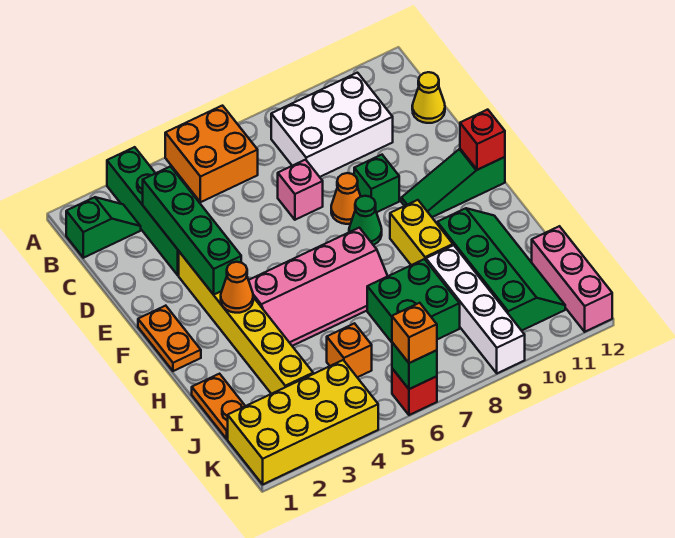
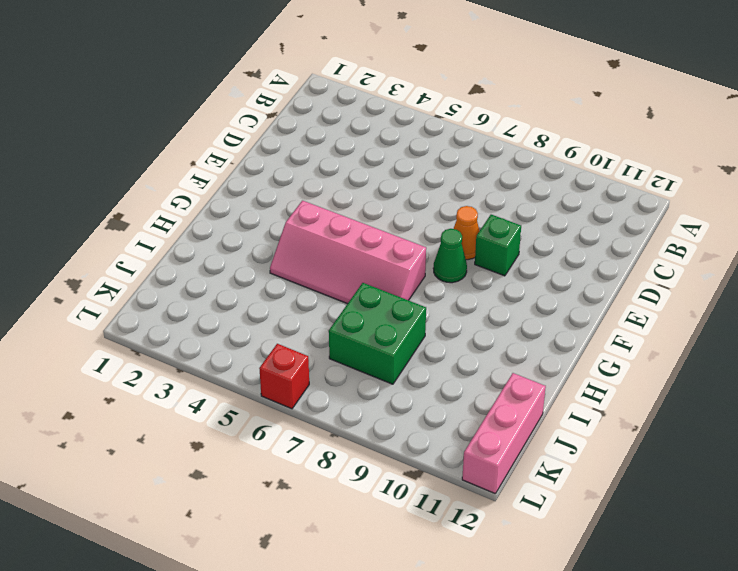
none -> green brick A3:D3 level 1
none -> orange brick A5:B6 level 1
none -> green slope B1:B2 level 1 top 1

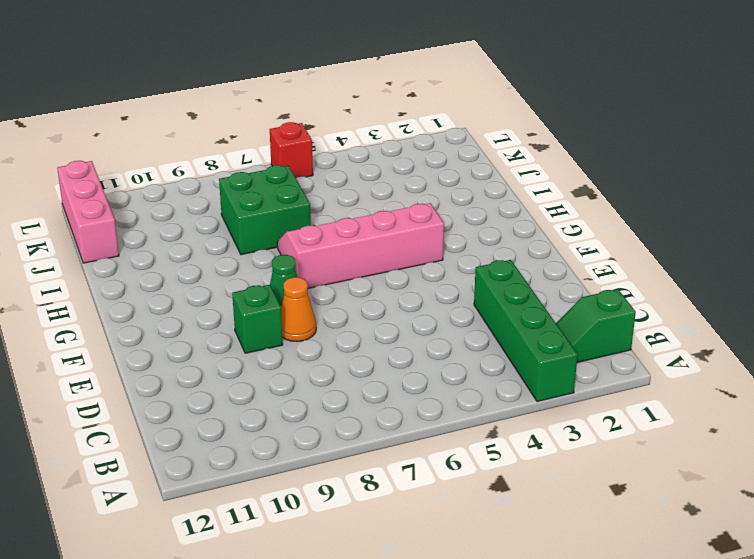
none -> orange brick A5:B6 level 1
none -> white brick B8:C10 level 1
none -> yellow cone C12 level 1

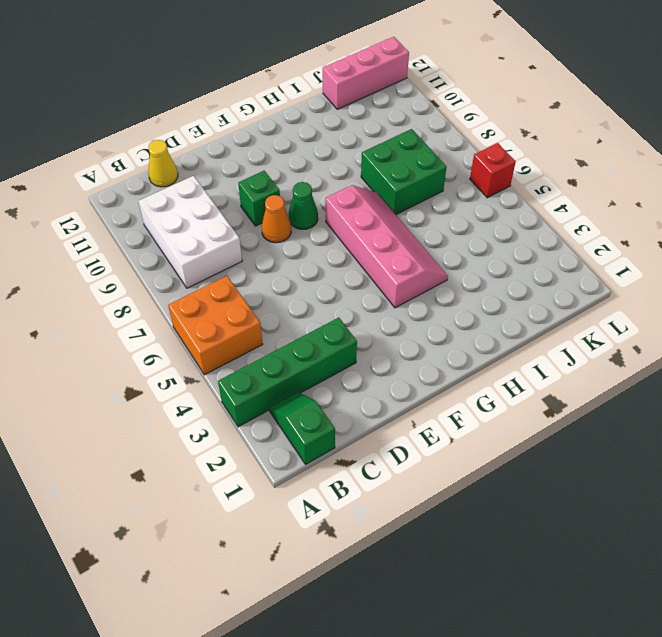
none -> pink brick D7 level 1
none -> yellow brick E3:J3 level 1
none -> orange plate F1:G1 level 1

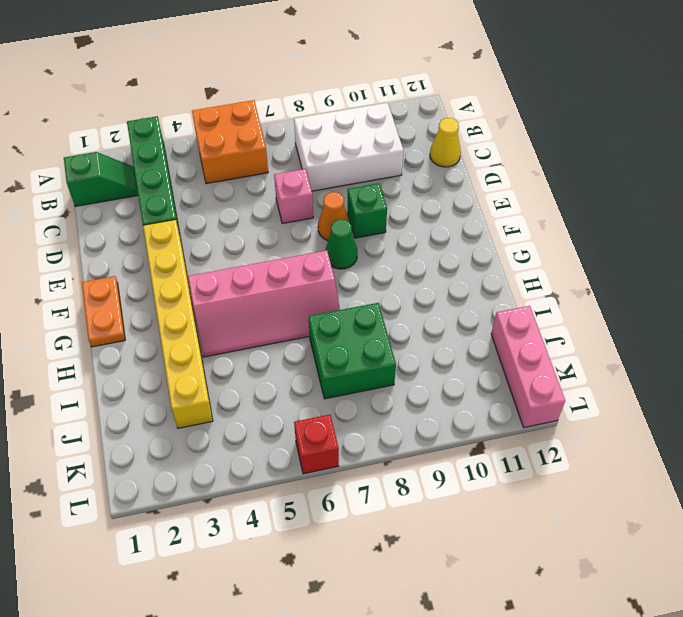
none -> green slope F10:F12 level 1 top 12
none -> yellow brick G9:H9 level 1
none -> green slope H10:K11 level 1 top 10

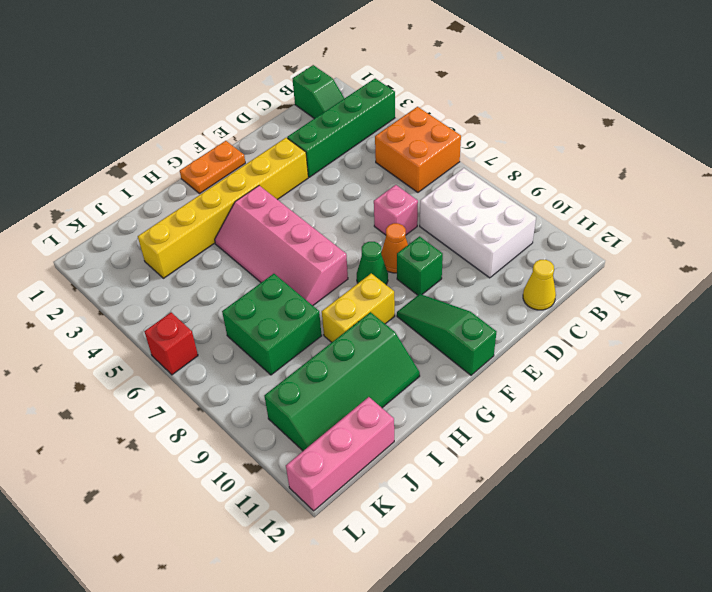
none -> orange plate I1:J1 level 1
none -> white brick I9:L9 level 1
none -> orange brick J5 level 1

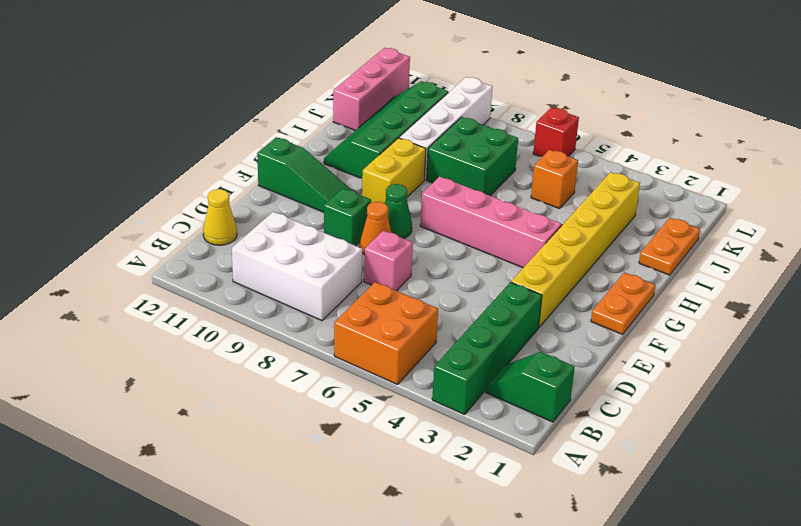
none -> yellow brick K1:L4 level 1
none -> green brick C3:F3 level 2
none -> red brick F12 level 2

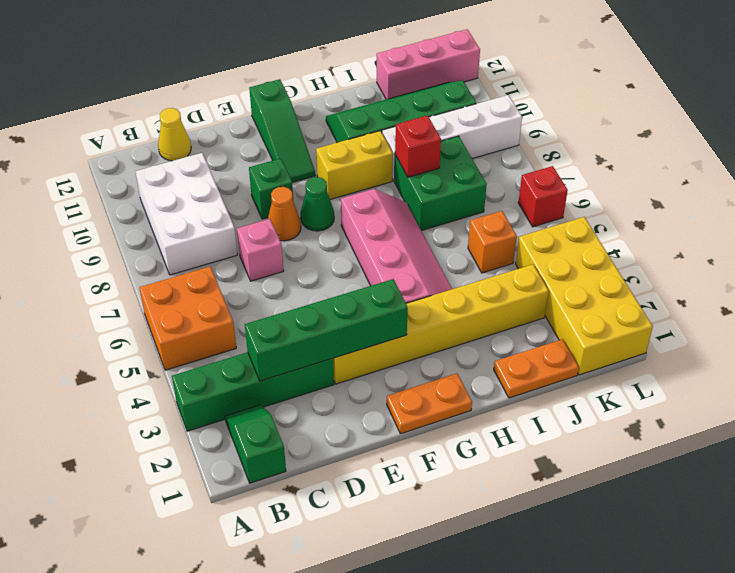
red brick I8 level 2 -> red brick F12 level 2
none -> orange cone G3 level 2
none -> green brick L6 level 2
none -> orange brick L6 level 3

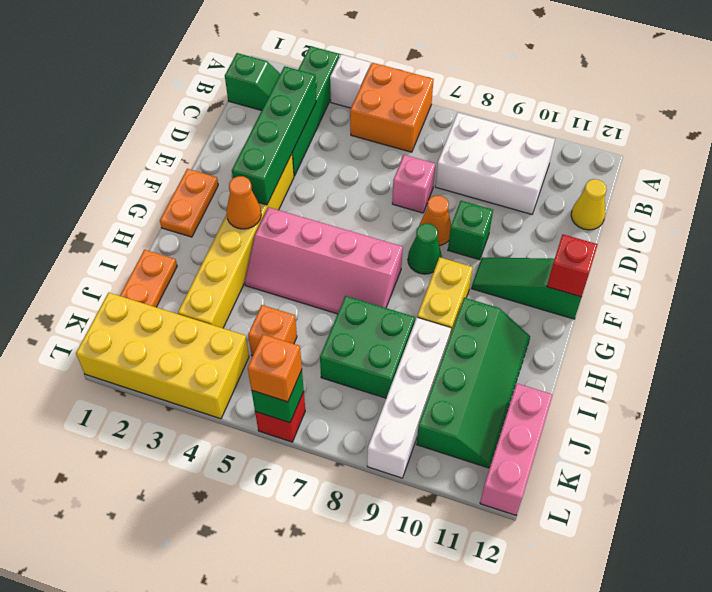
white brick A4 level 1 -> none

